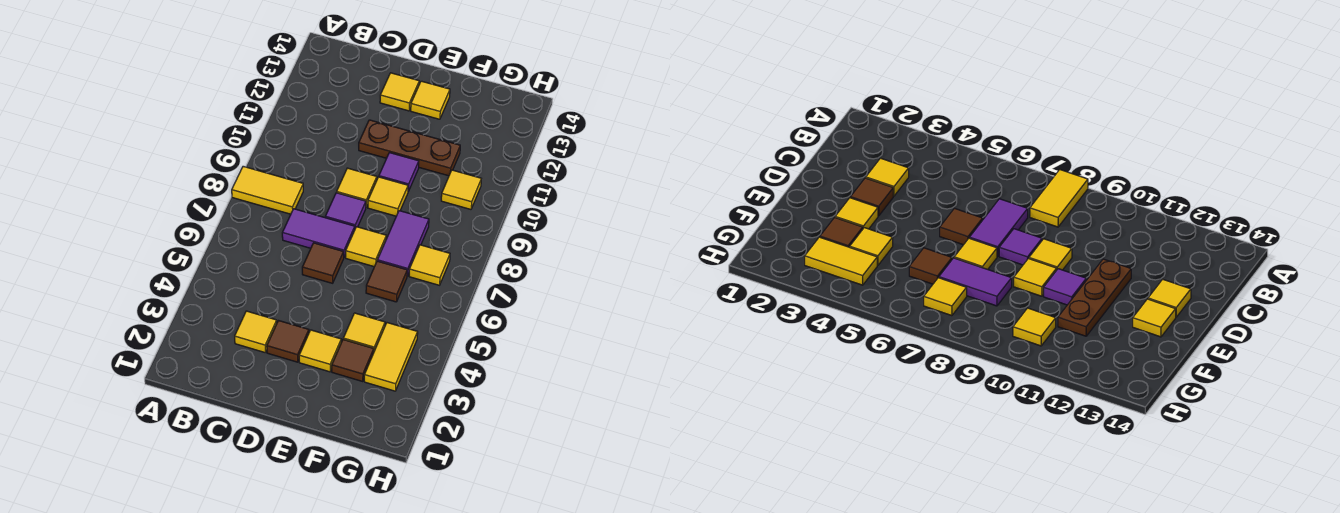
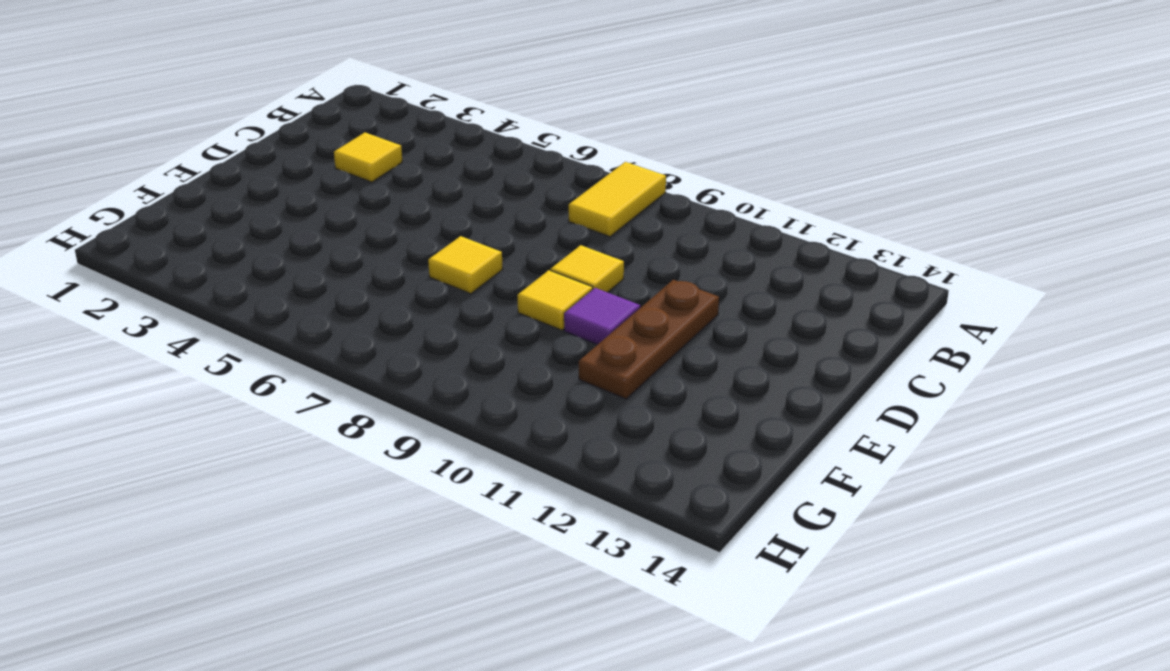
none -> purple tile C7:D7 level 1
none -> brown tile D3 level 1
none -> brown tile D6 level 1

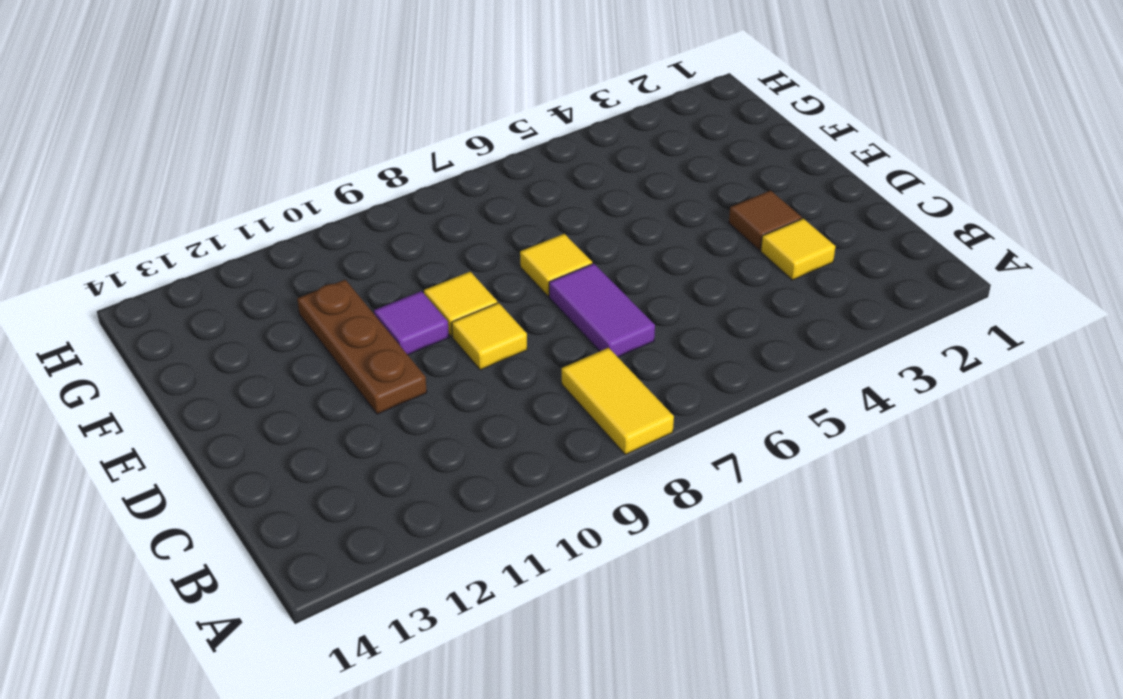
none -> brown tile D6 level 1
none -> purple tile D8 level 1
none -> yellow tile D13 level 1

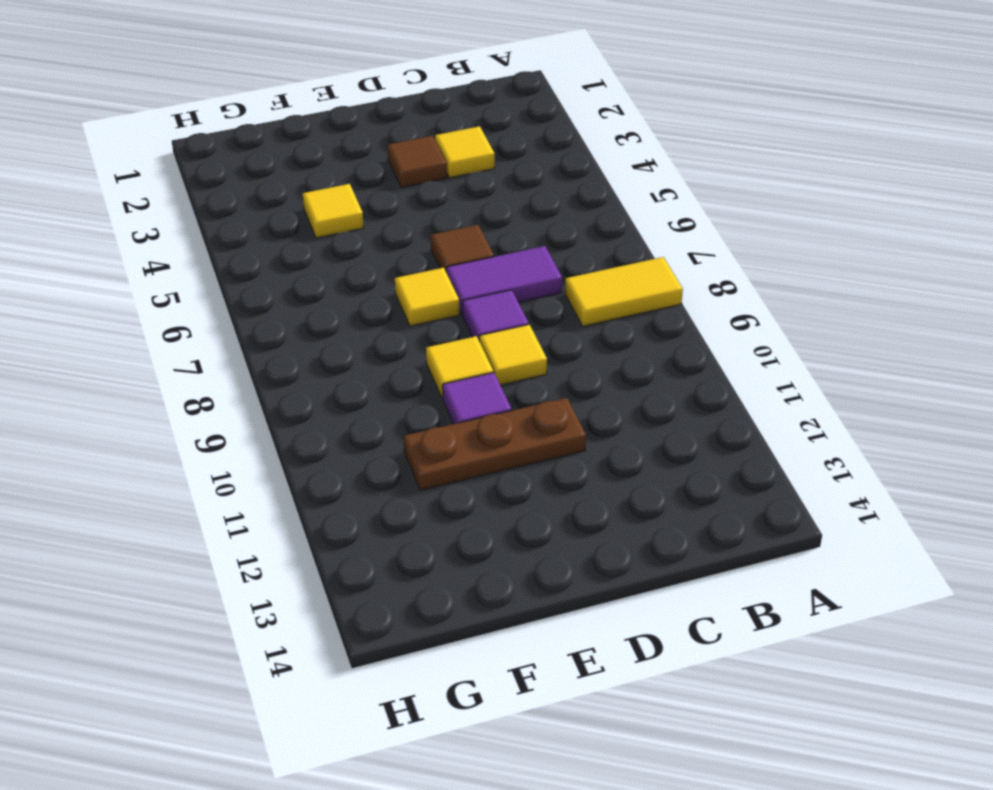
none -> yellow tile D13 level 1
none -> yellow tile E3 level 1
none -> yellow tile E13 level 1

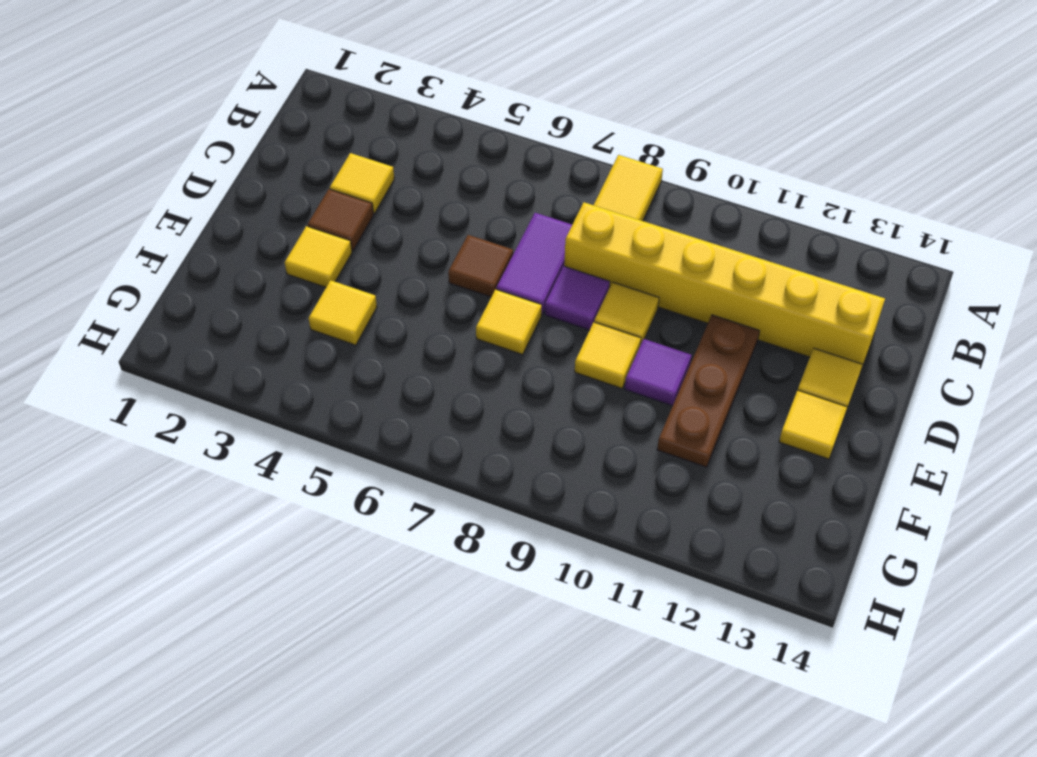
yellow brick C8:C13 level 1 -> none
none -> brown tile F3 level 1
none -> brown tile F6 level 1
none -> purple tile F7:F8 level 1

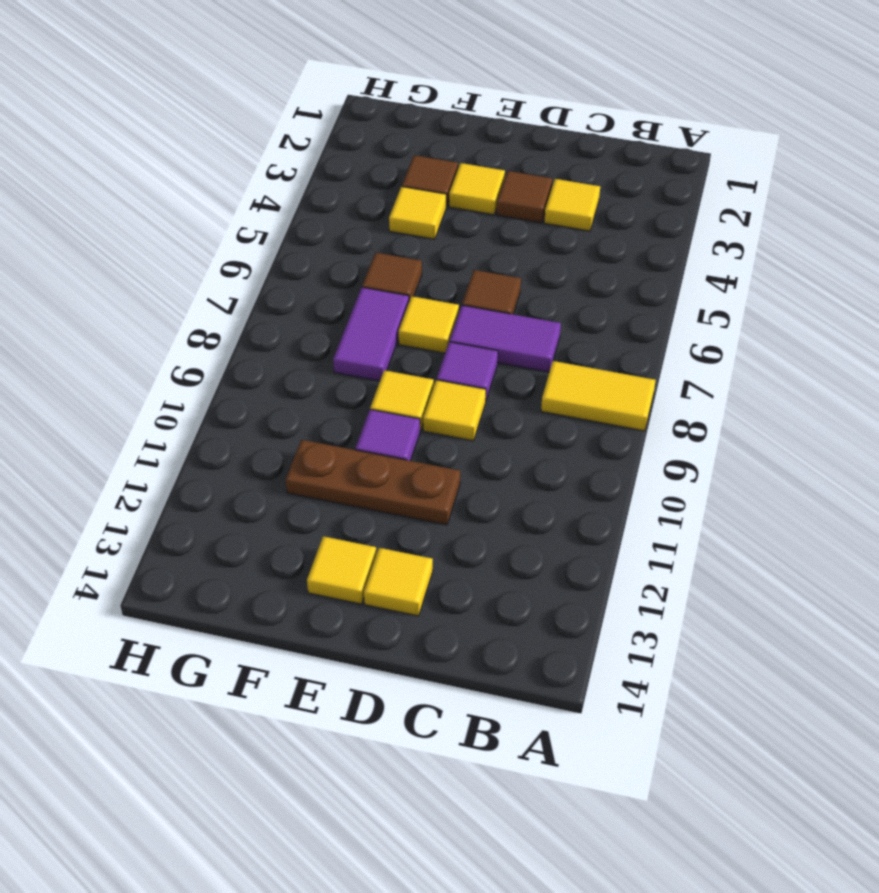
none -> yellow tile G3:G4 level 1
none -> yellow tile G7 level 1
none -> yellow tile G10 level 1

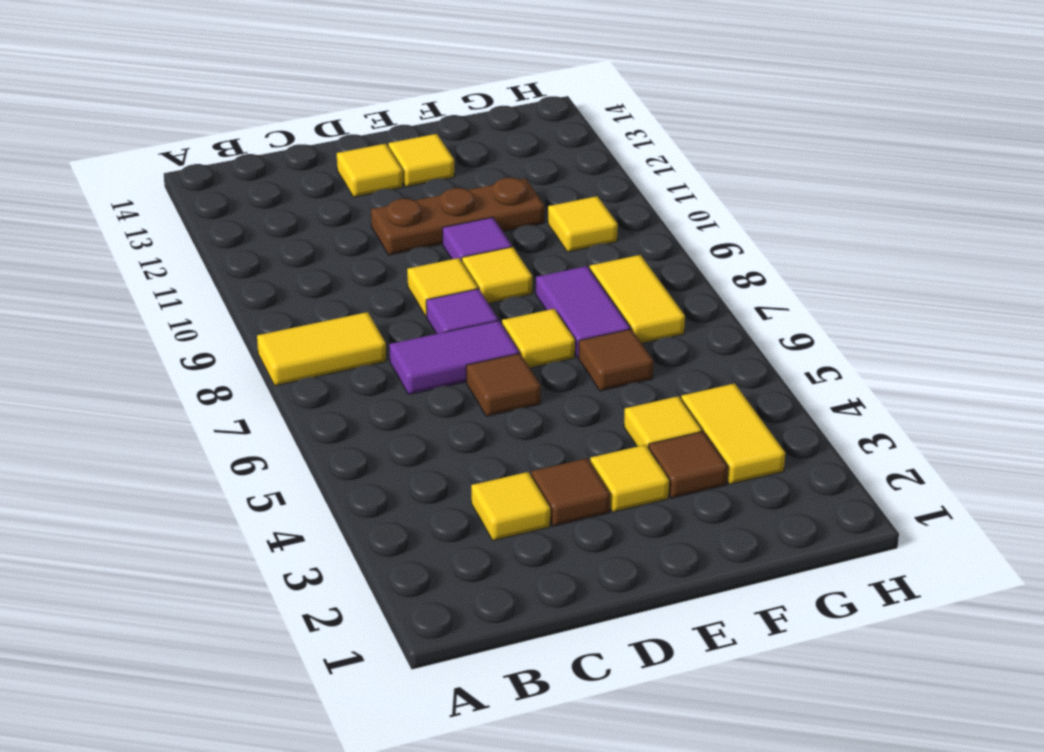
yellow tile G7:G8 level 1 -> yellow tile G7 level 1

